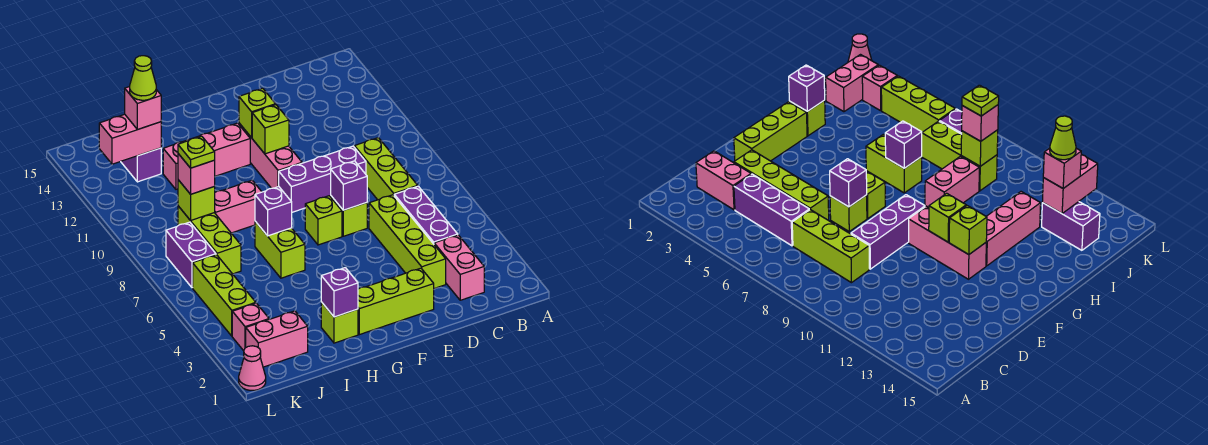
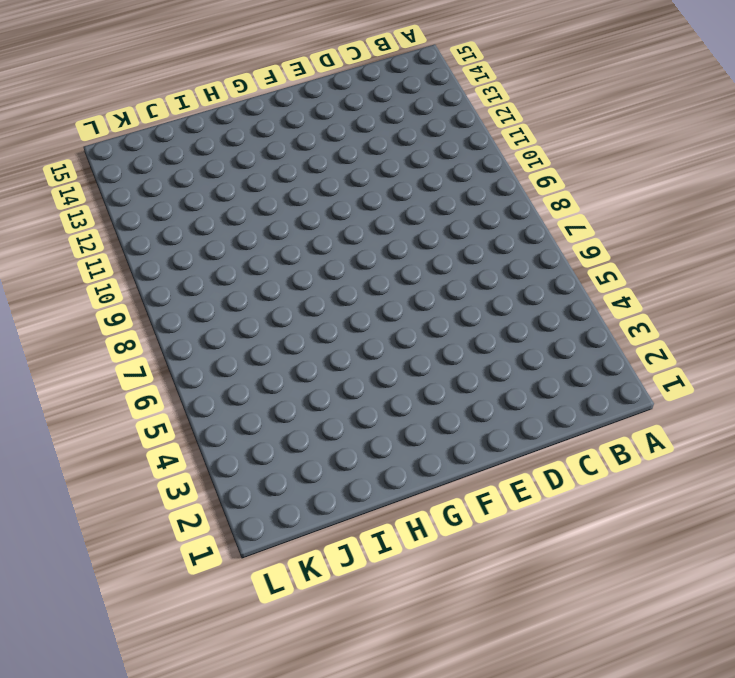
none -> pink brick C2:C3 level 1
none -> purple brick C4:C6 level 1
none -> lime brick C7:C9 level 1
none -> lime brick D3:D6 level 1

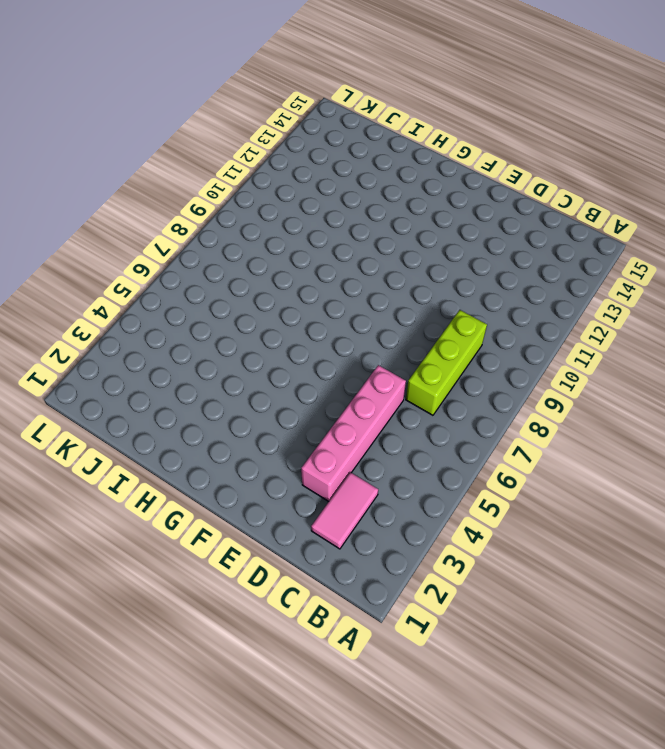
pink tile C2:C3 level 1 -> pink brick C2:C3 level 1
pink brick D3:D6 level 1 -> lime brick D3:D6 level 1
none -> purple brick C4:C6 level 1
none -> purple brick D9:F9 level 1
none -> lime brick E2:G2 level 1
none -> lime brick E7 level 1

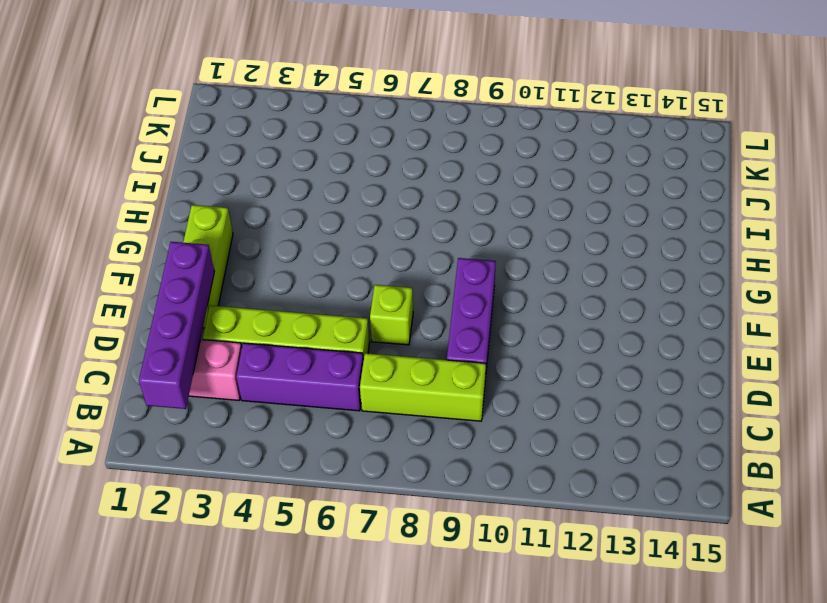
purple brick B2:E2 level 2 -> none
none -> lime brick F7 level 1
none -> pink brick F10:F12 level 1
none -> pink brick G12:I12 level 1
none -> lime brick H2 level 1

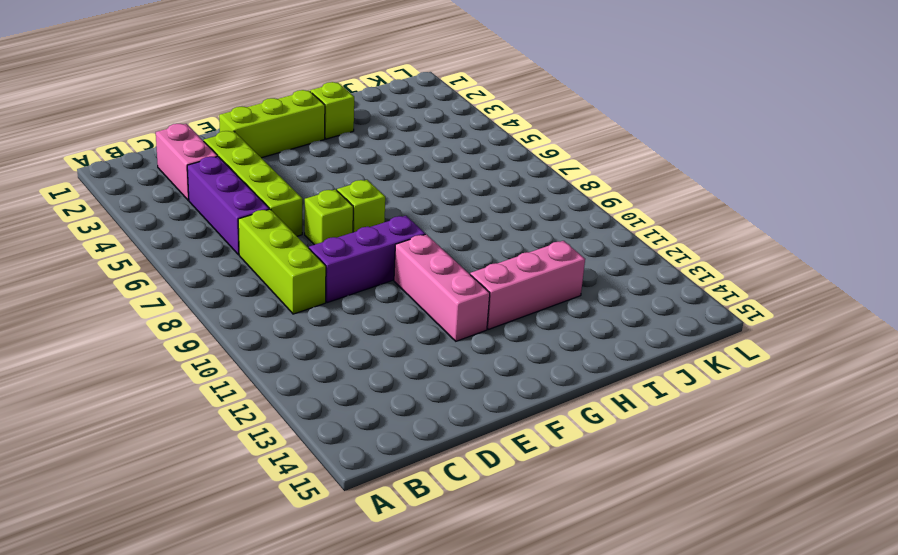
none -> lime brick H6:H7 level 1
none -> pink brick H9:I9 level 1
none -> pink brick J2:K2 level 1
none -> lime brick J7:J9 level 1

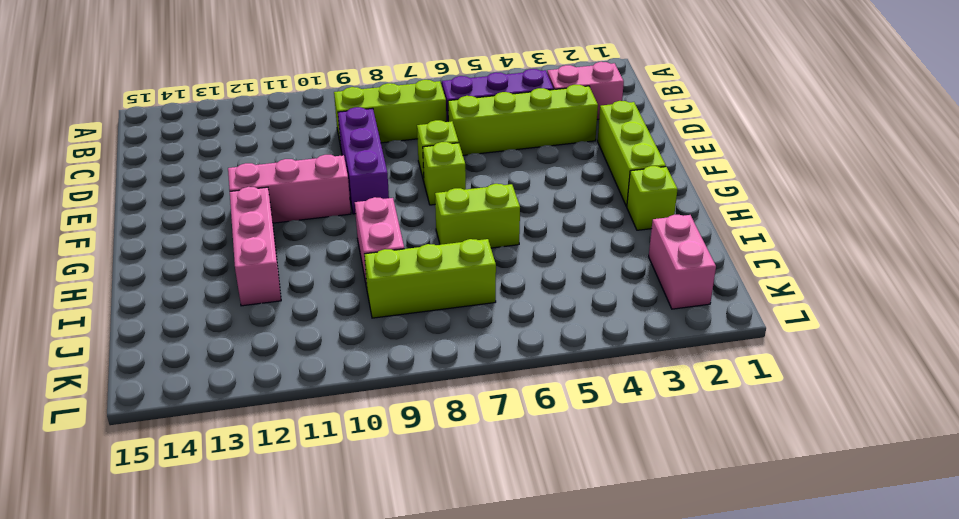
none -> purple brick J13:J14 level 1
none -> pink brick K3 level 1
none -> lime brick K4:K6 level 1
none -> purple brick K7:K8 level 1

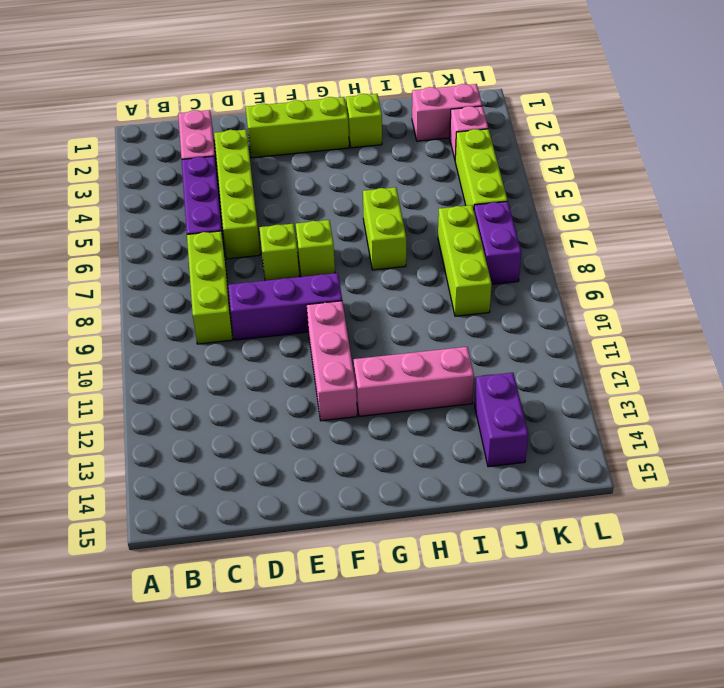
none -> pink brick H9:I9 level 1
none -> pink cone L1 level 1
none -> purple brick E7 level 2
none -> lime brick F11 level 2

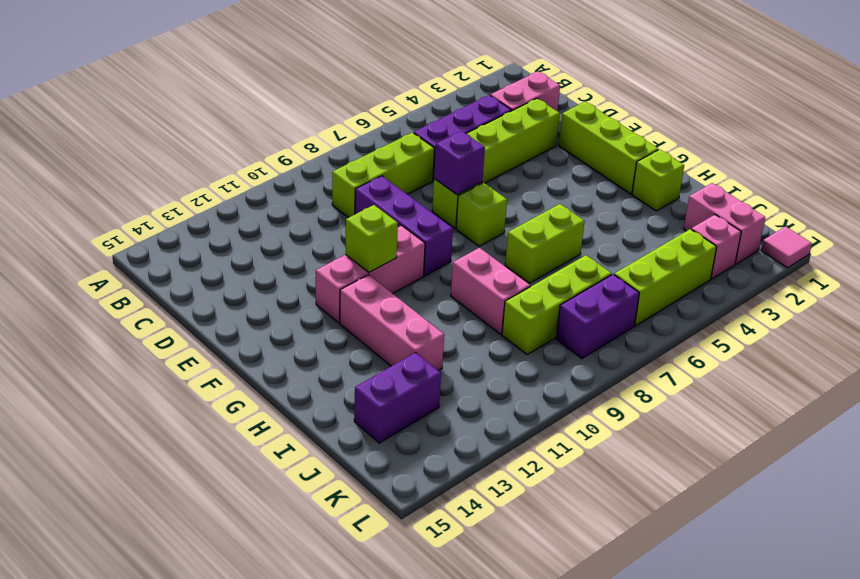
pink tile L1 level 1 -> pink cone L1 level 1
none -> lime brick F12 level 2
none -> purple brick H2 level 2
none -> purple brick H7 level 2
none -> lime brick J9 level 2

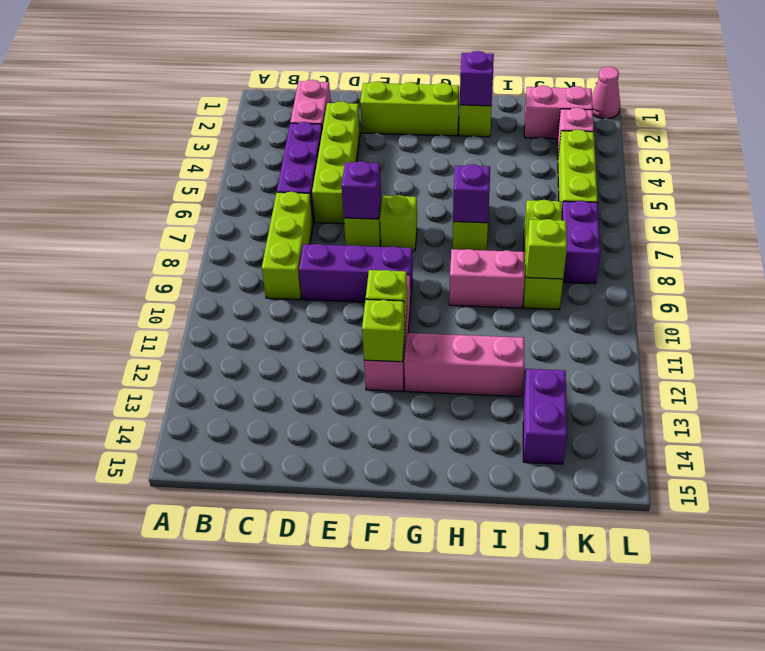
none -> pink brick J13:K13 level 2
none -> pink brick J9 level 3
none -> pink brick J13 level 3
none -> lime plate J9 level 4

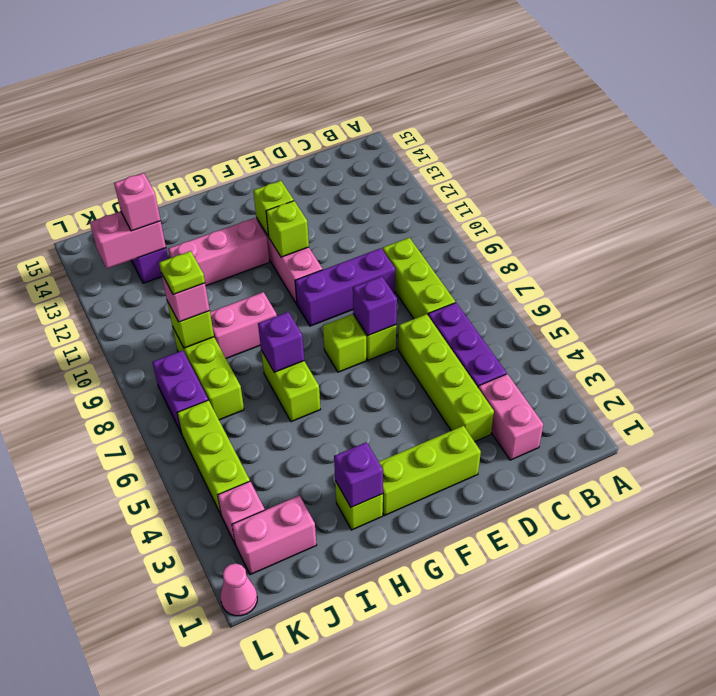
none -> lime cone J13 level 4

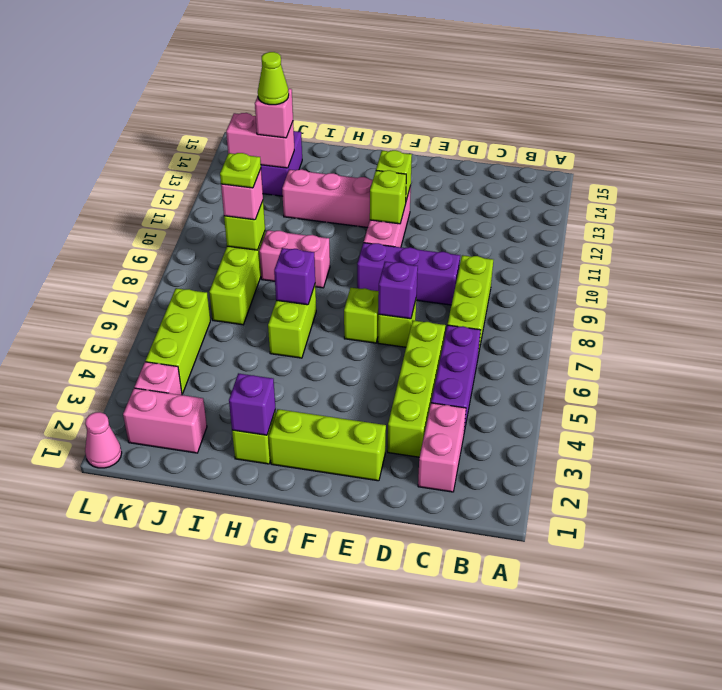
none -> purple brick K7:K8 level 1

